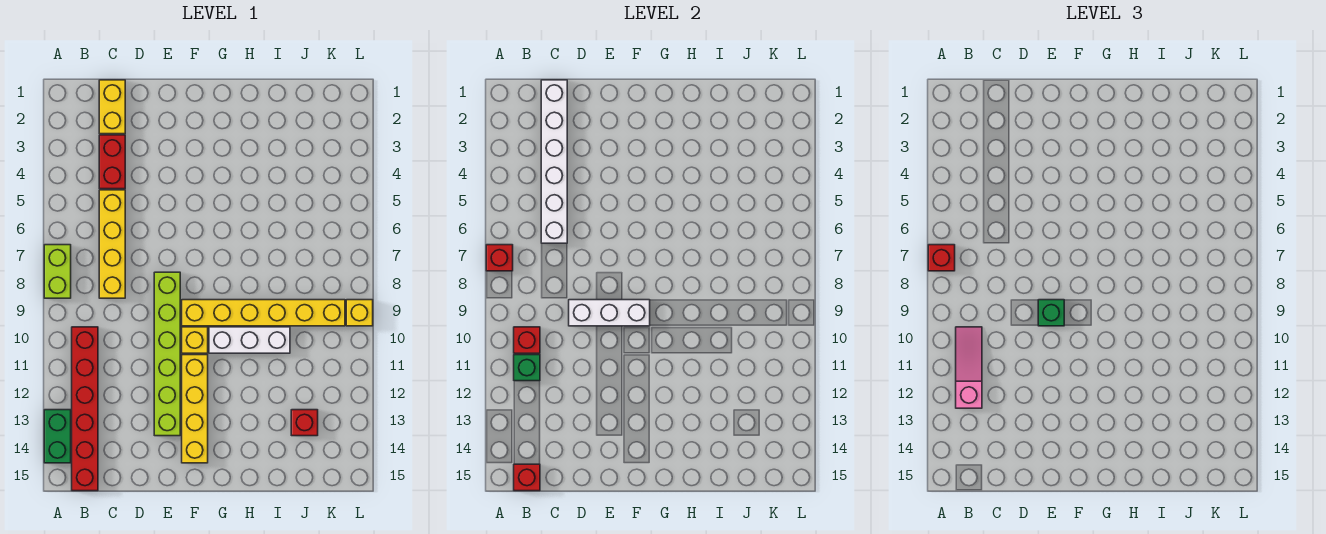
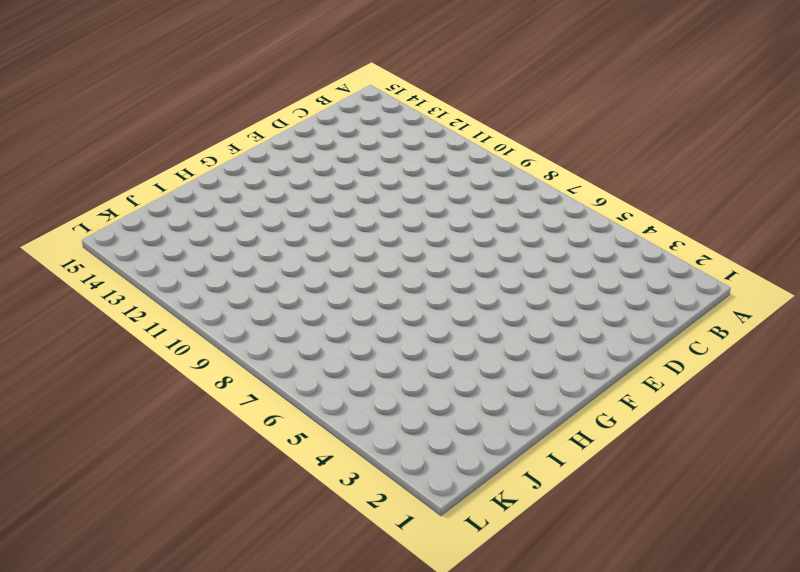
none -> lime brick A7:A8 level 1
none -> green brick A13:A14 level 1
none -> red brick B10:B15 level 1

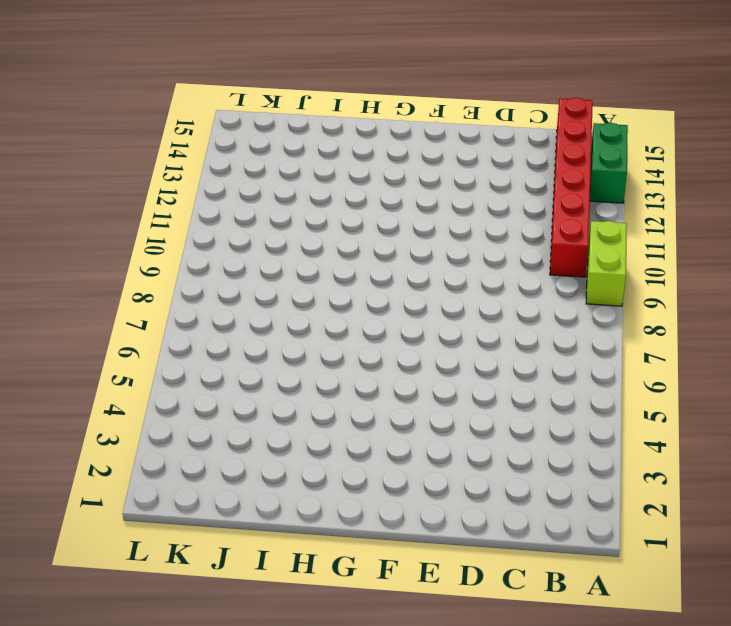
lime brick A9:A10 level 1 -> lime brick A7:A8 level 1
none -> yellow brick C1:C2 level 1
none -> red brick C3:C4 level 1
none -> yellow brick C5:C8 level 1

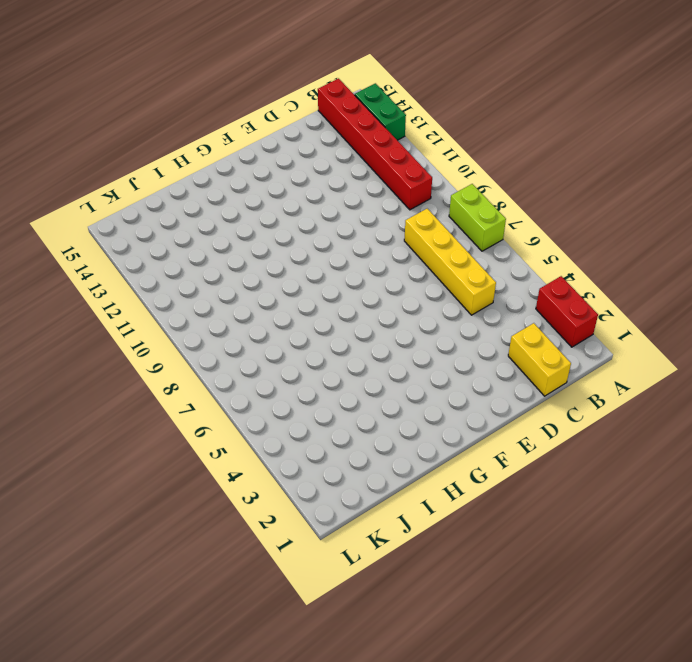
red brick A2:A3 level 1 -> red brick C3:C4 level 1
none -> lime brick E8:E13 level 1
none -> yellow brick F9:K9 level 1
none -> yellow brick F10 level 1

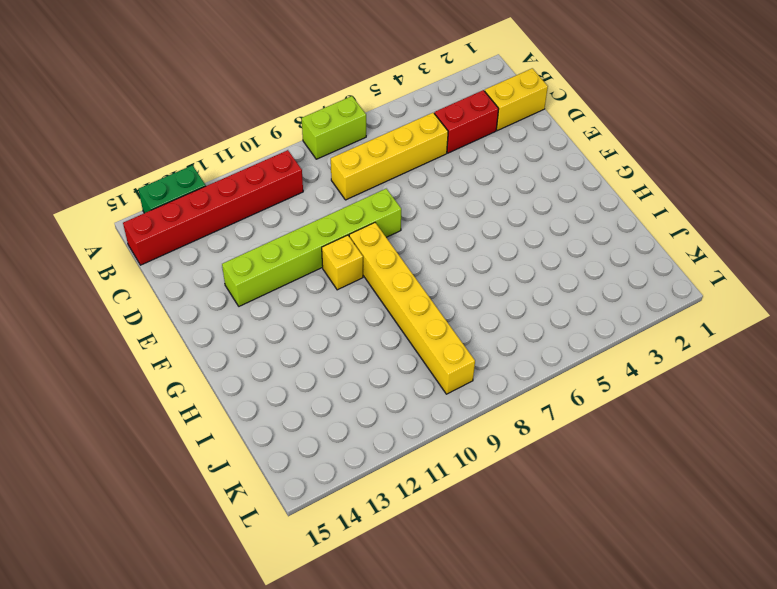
none -> yellow brick F11:F14 level 1
none -> white brick G10:I10 level 1
none -> red brick J13 level 1

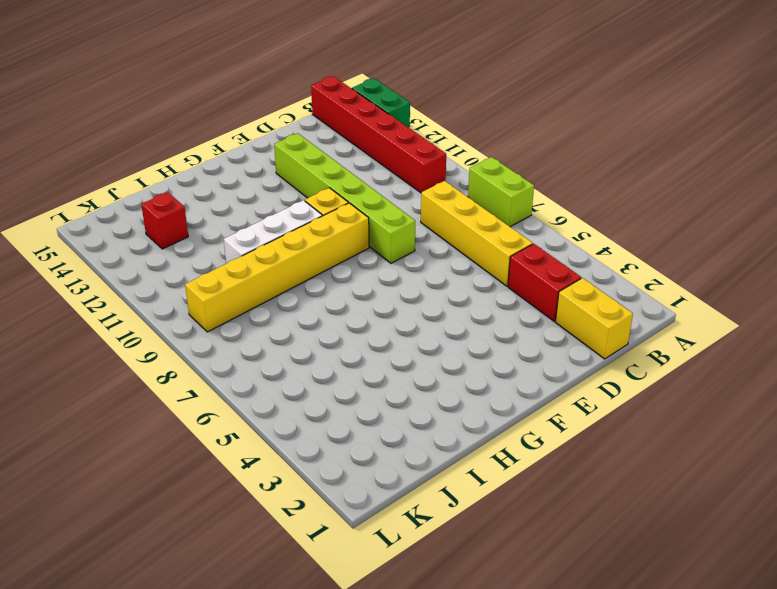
none -> yellow brick F11:F14 level 1
none -> yellow brick L9 level 1
none -> red brick A7 level 2

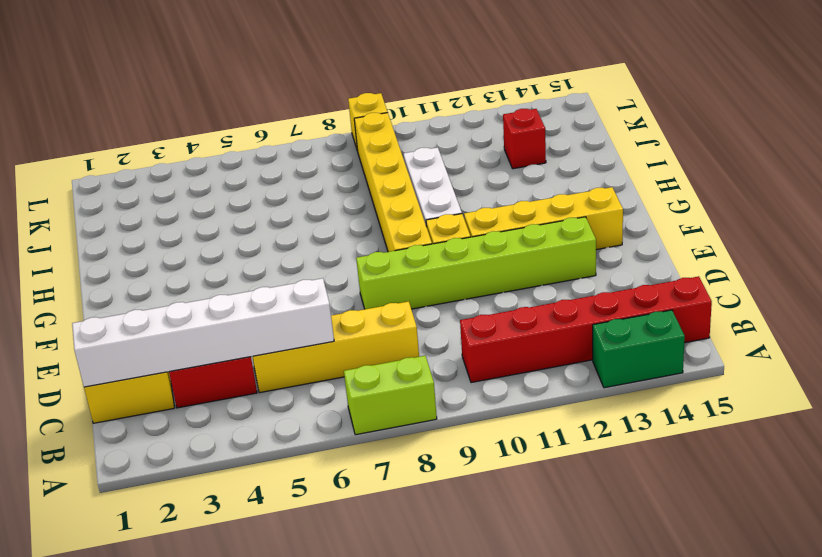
none -> red brick A7 level 2
none -> red brick B10 level 2
none -> green brick B11 level 2

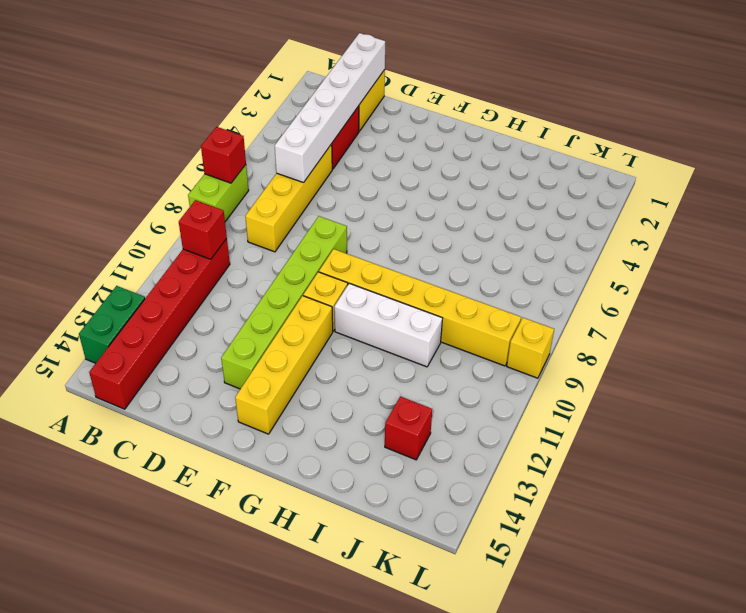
none -> green brick B11 level 2
none -> red brick B15 level 2
none -> white brick D9:F9 level 2

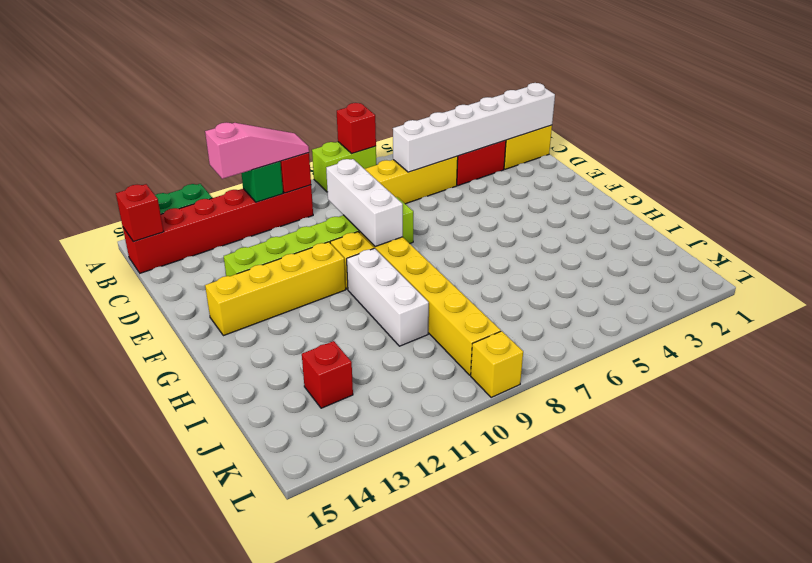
none -> red brick A7 level 3
none -> green brick E9 level 3

